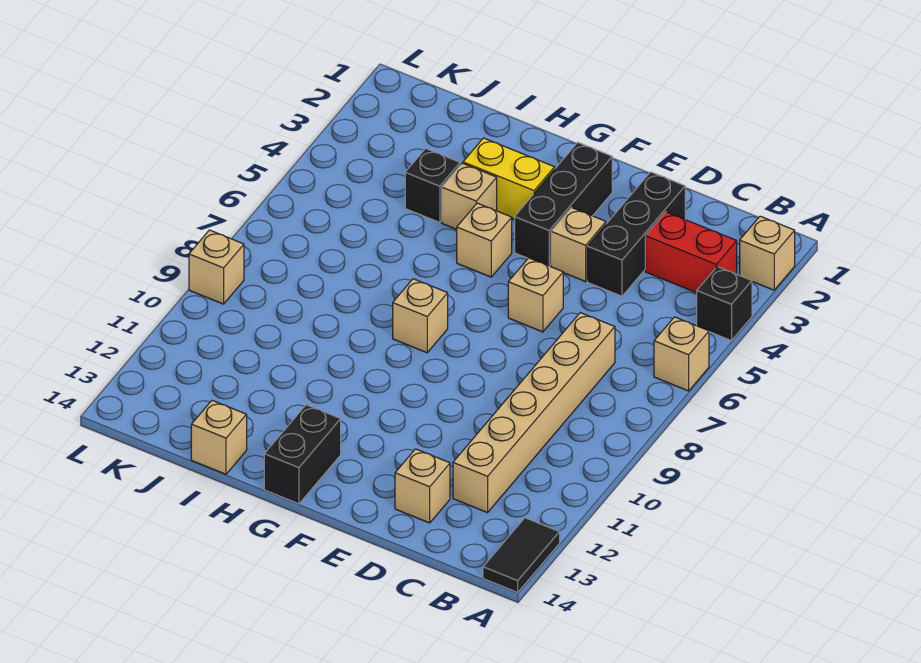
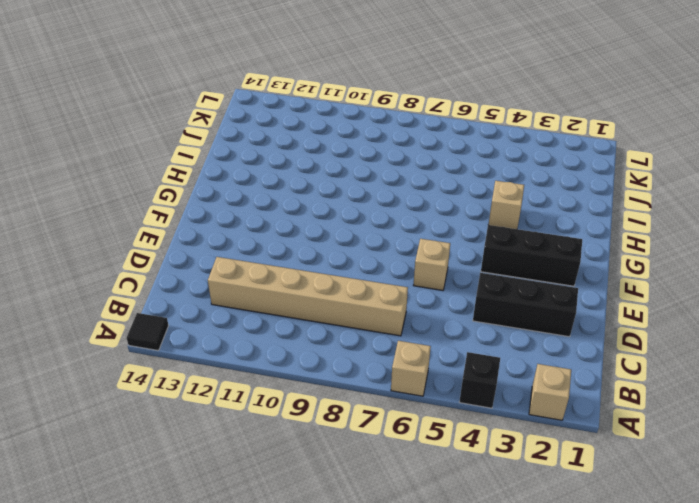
black tile A14 level 1 -> black tile A13:A14 level 1
none -> red brick B3:C3 level 1
none -> tan brick D13 level 1
none -> tan brick E4 level 1

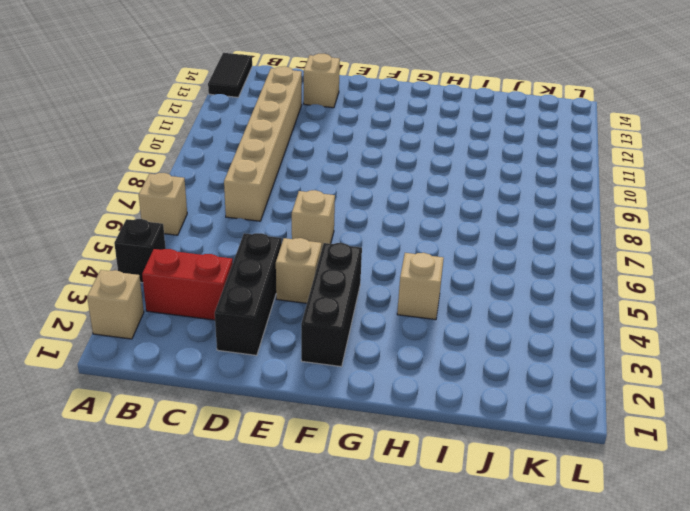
none -> yellow brick G3:H3 level 1
none -> tan brick G5 level 1
none -> tan brick G8 level 1

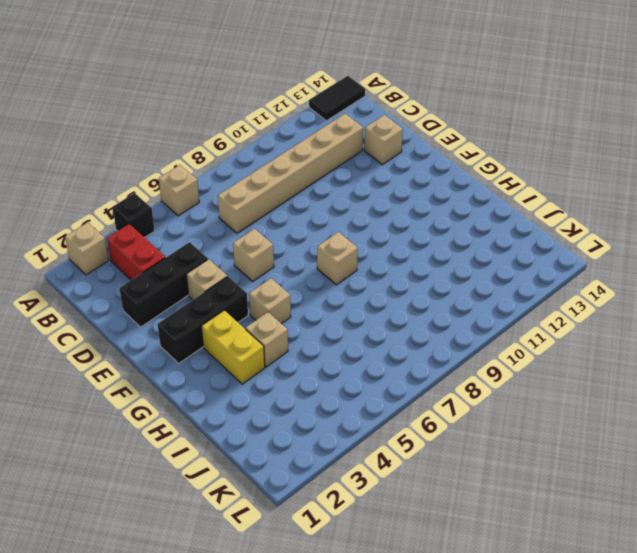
none -> black brick G13:G14 level 1
none -> black brick I4 level 1
none -> tan brick I14 level 1

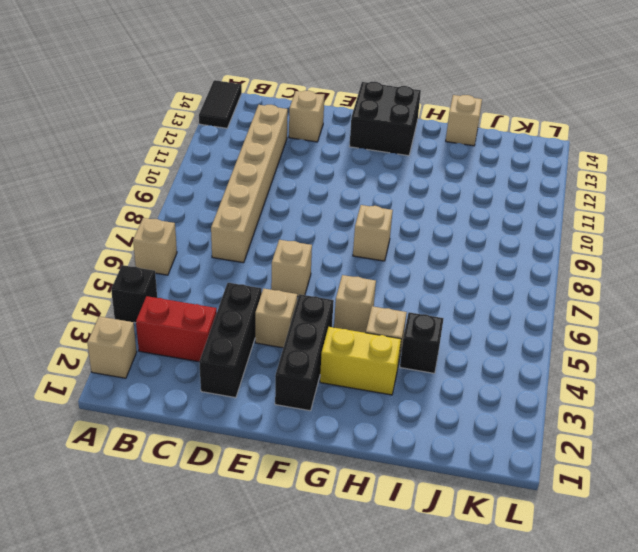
black brick F13:G14 level 1 -> black brick G13:G14 level 1
none -> tan brick L9 level 1

